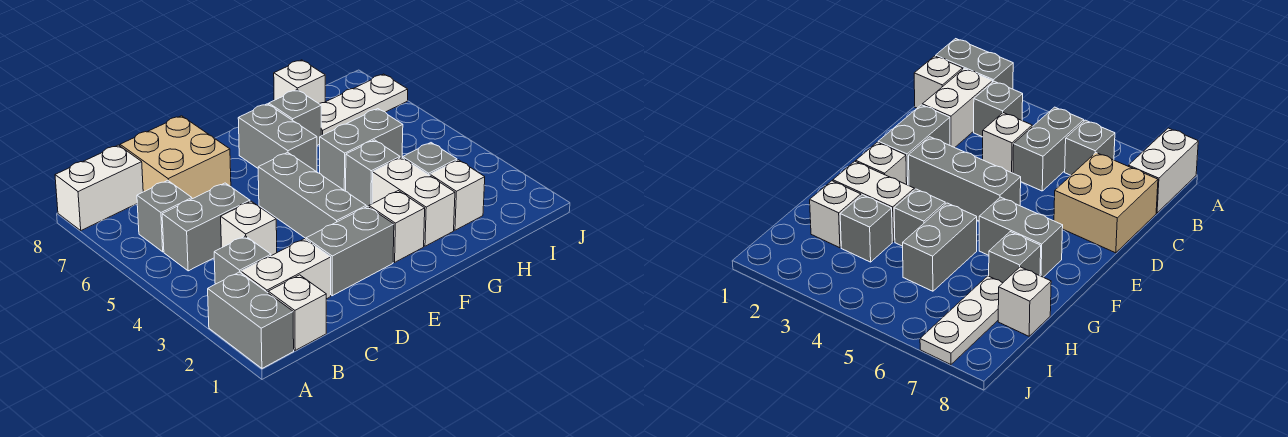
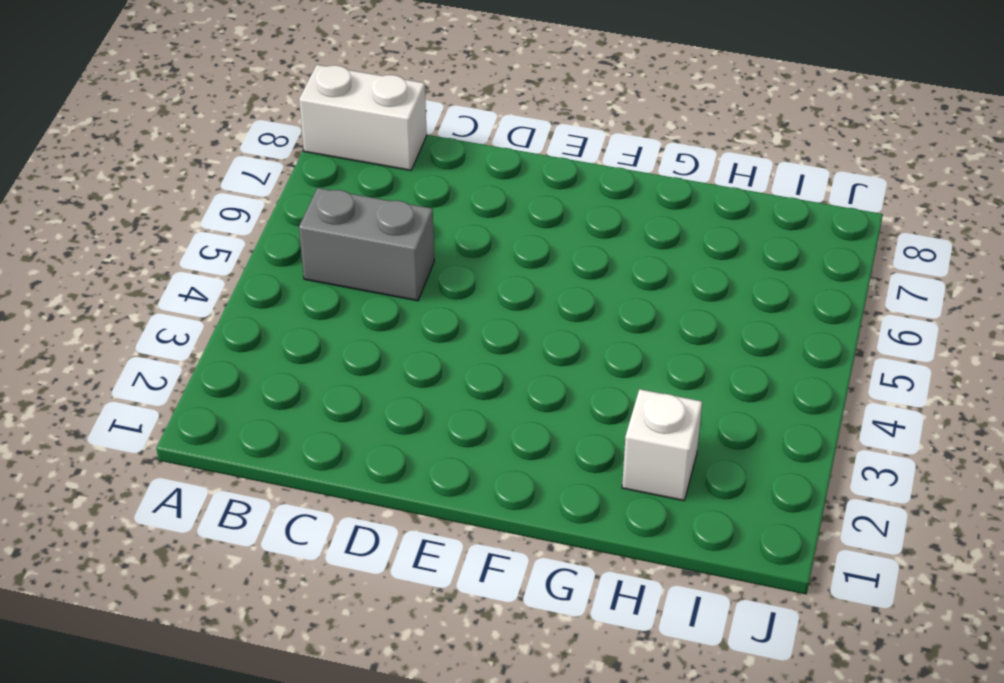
none -> grey brick A1:A2 level 1
none -> white brick B1 level 1
none -> white brick B2:C2 level 1

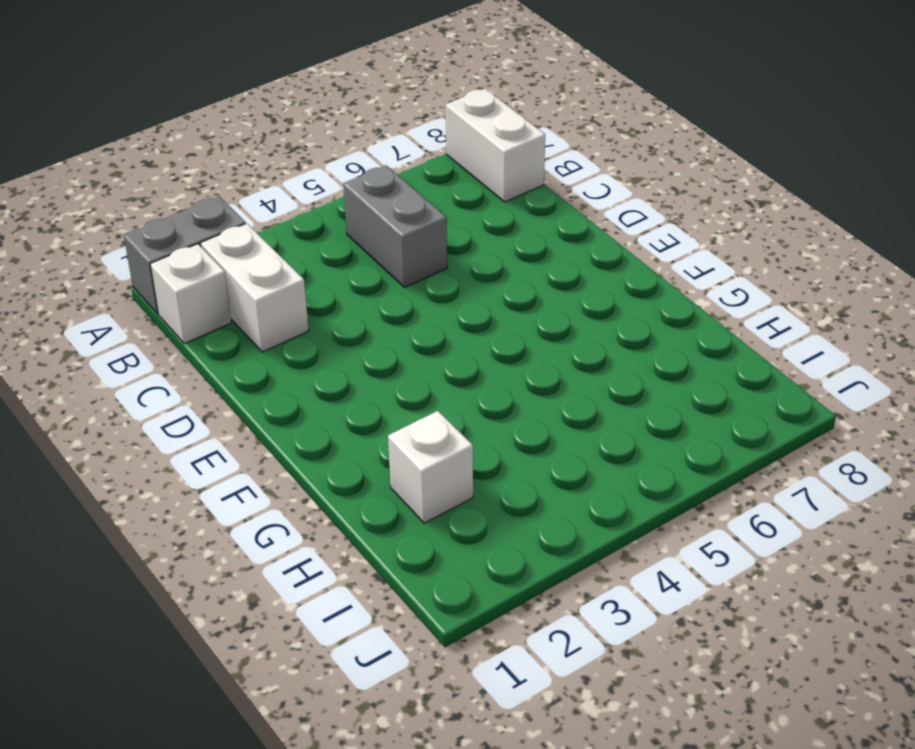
none -> grey brick B3 level 1
none -> grey brick B6 level 1
none -> white brick C4 level 1

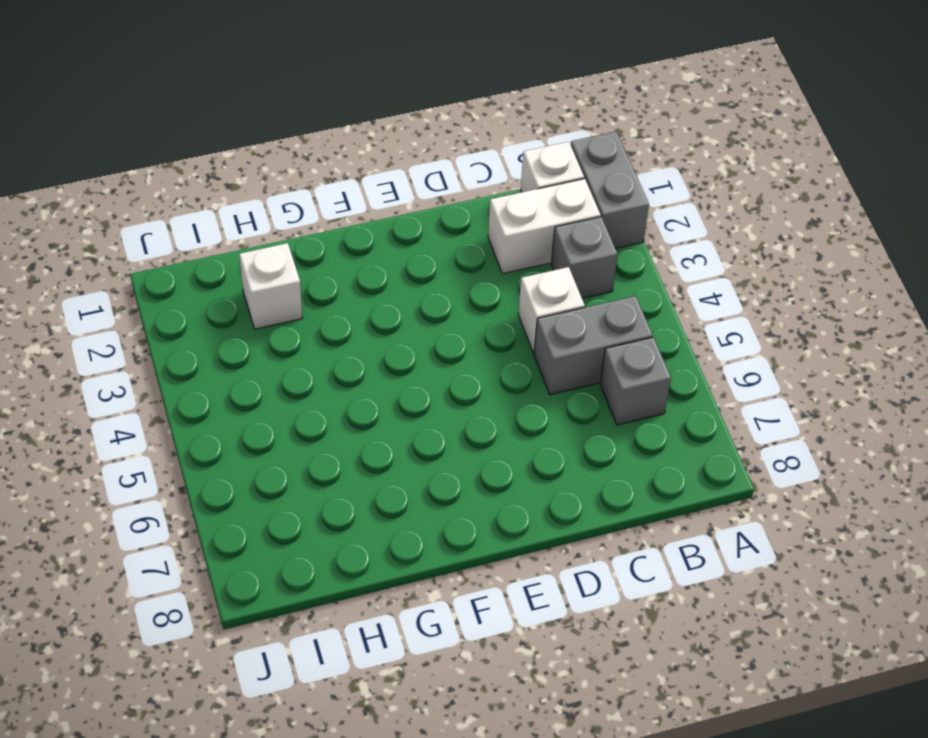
none -> white brick A8:B8 level 1
none -> tan brick C7:D8 level 1
none -> grey brick D2:E2 level 1

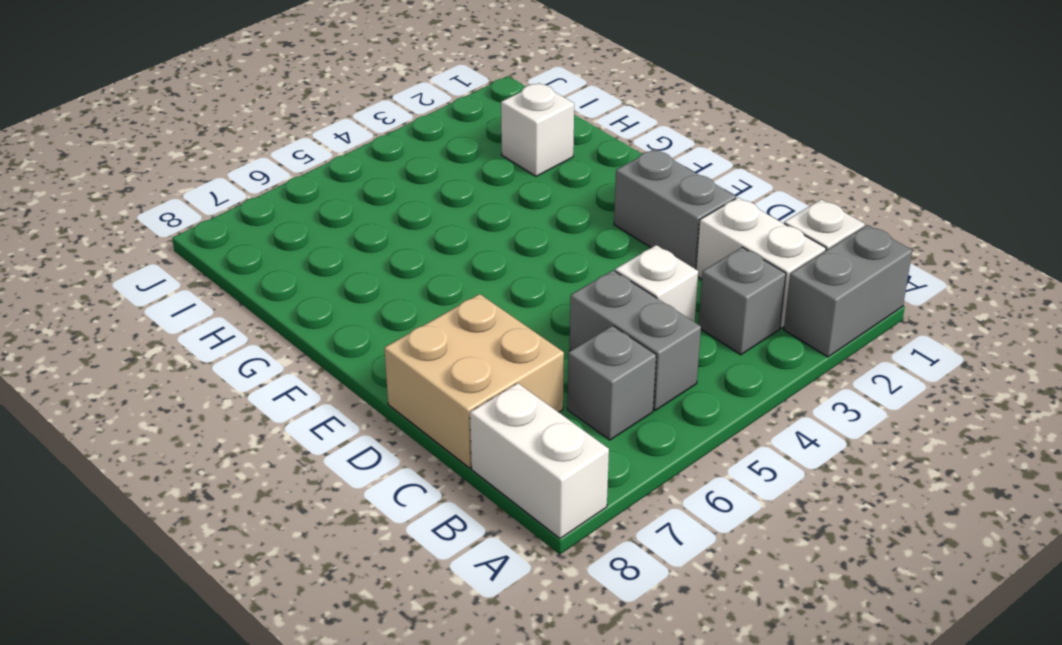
none -> grey brick E3:E5 level 1
none -> white brick F2 level 1
none -> grey brick F6:F7 level 1

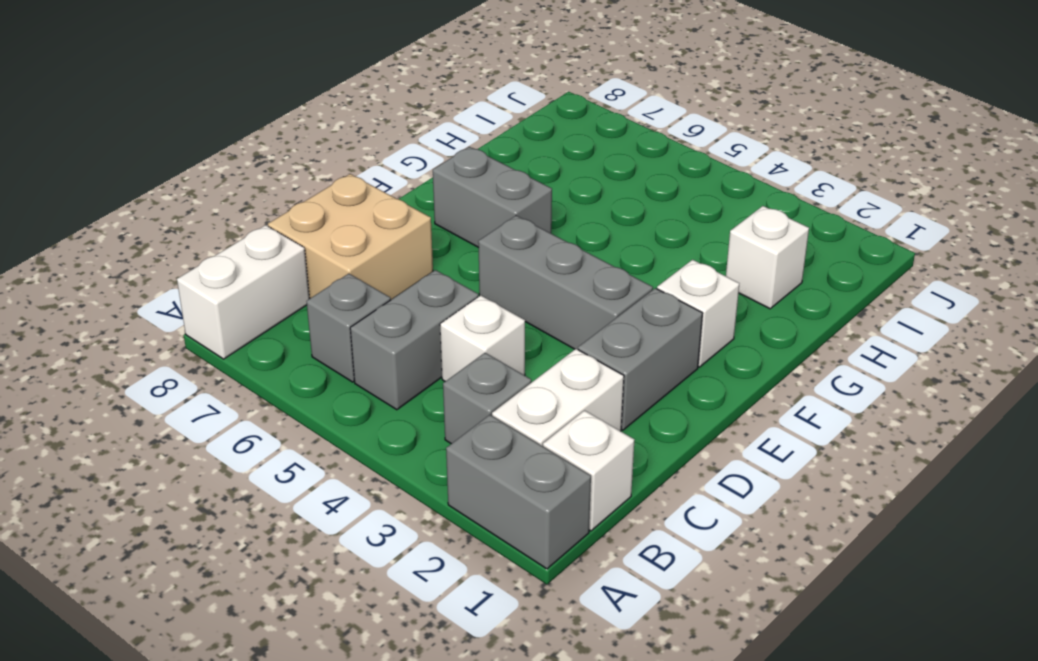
none -> white brick G2:G3 level 1
none -> grey brick G4 level 1
none -> grey brick G5:H5 level 1

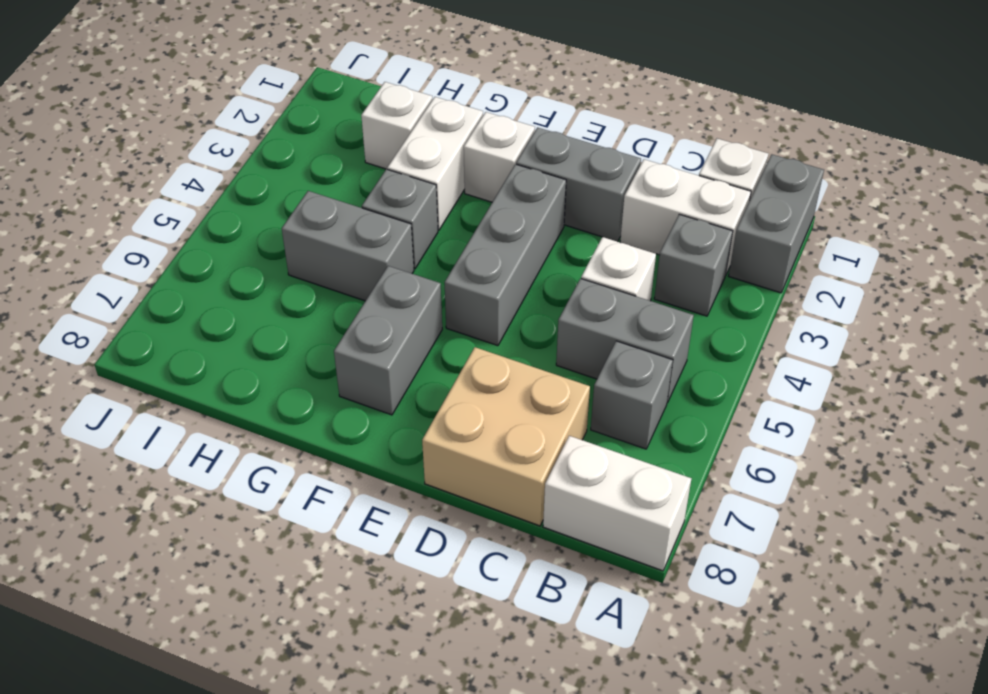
none -> grey brick G7 level 1
none -> grey brick H3 level 1
none -> white plate H7:J7 level 1

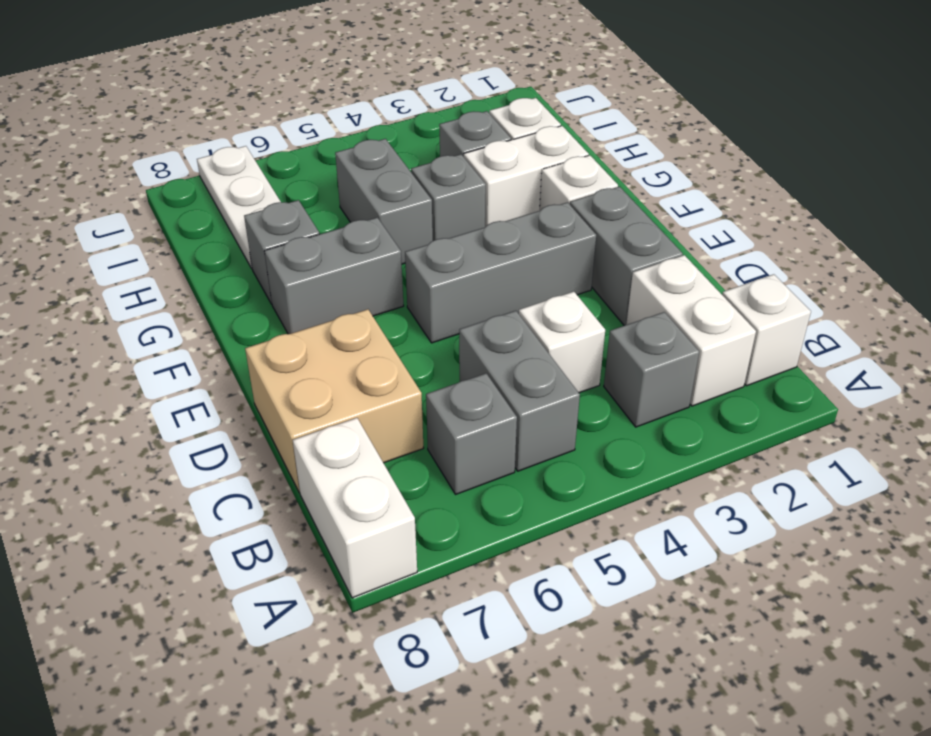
none -> grey brick A1:A2 level 1
none -> white brick H8 level 1

